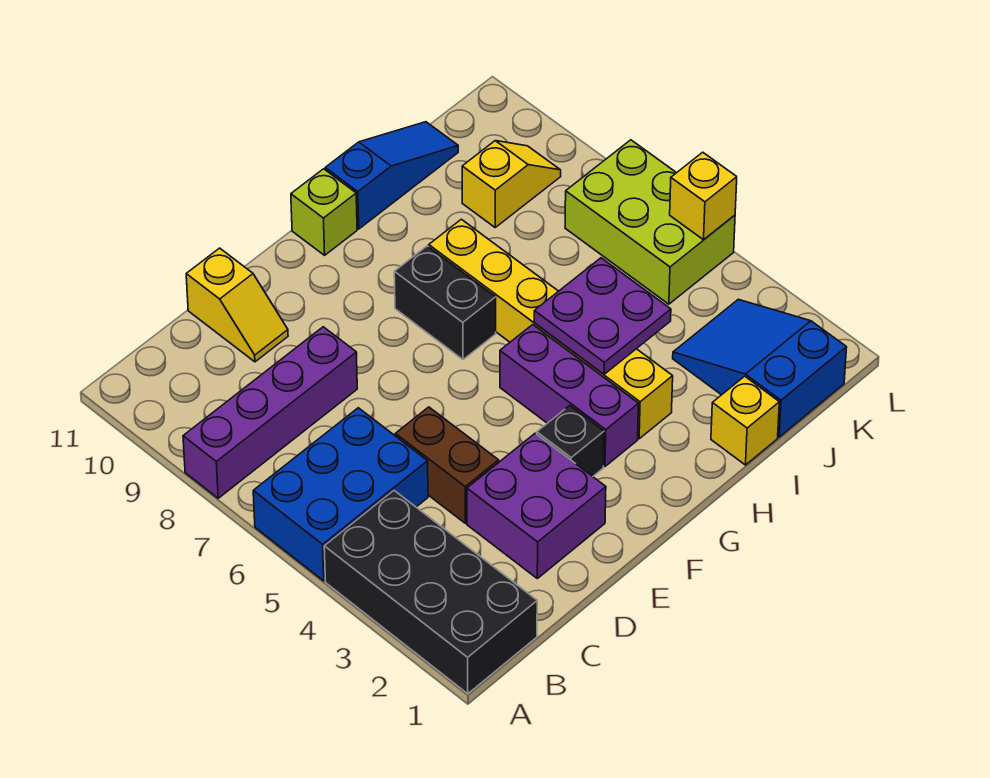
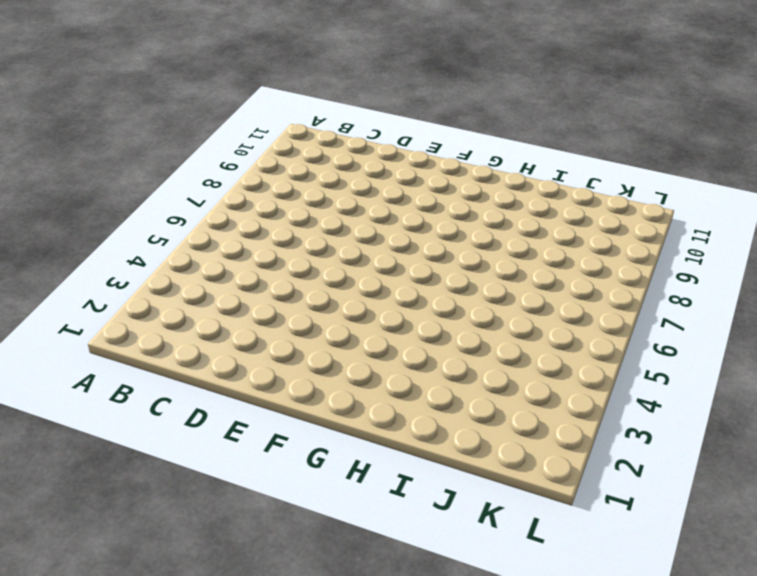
none -> black brick A1:B4 level 1
none -> blue brick A5:C6 level 1
none -> purple brick A8:D8 level 1

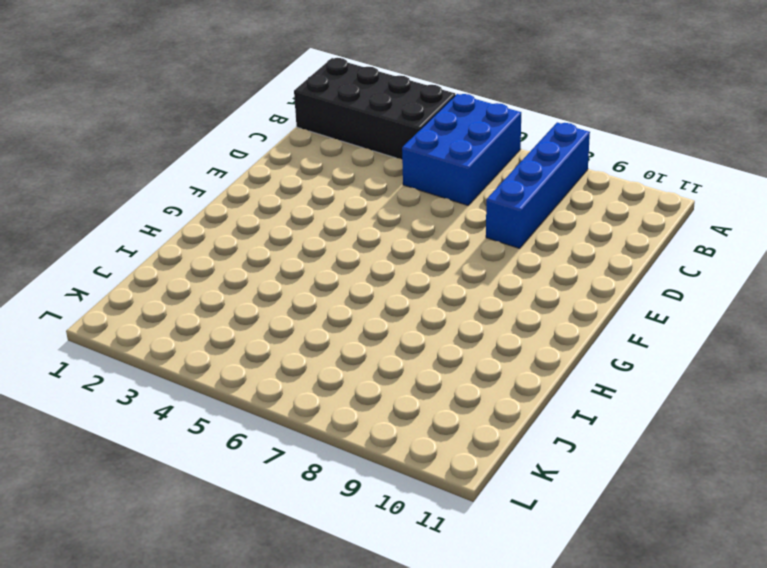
blue brick A8:D8 level 1 -> purple brick A8:D8 level 1
none -> purple brick D2:E3 level 1
none -> brown brick D4:D5 level 1
none -> yellow slope D10:D11 level 1 top 11

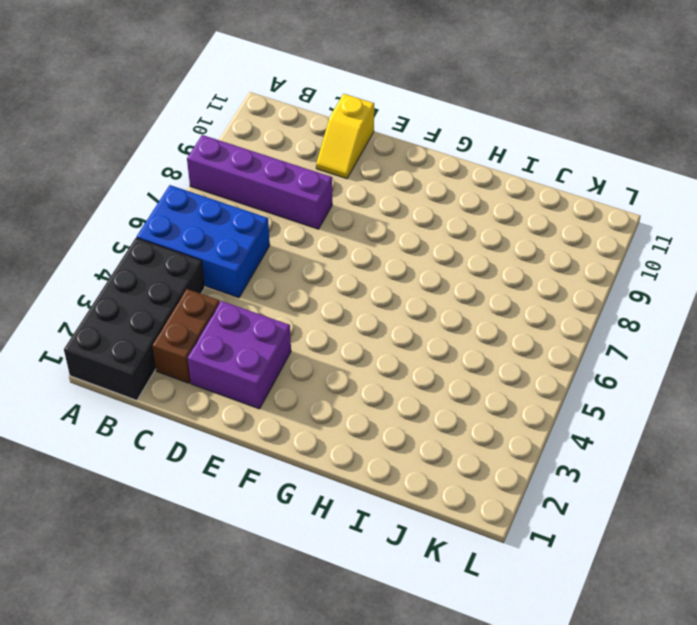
brown brick C2:C3 level 1 -> brown brick D4:D5 level 1
none -> black brick F3 level 1
none -> purple brick G3:G5 level 1
none -> black brick G7:G8 level 1

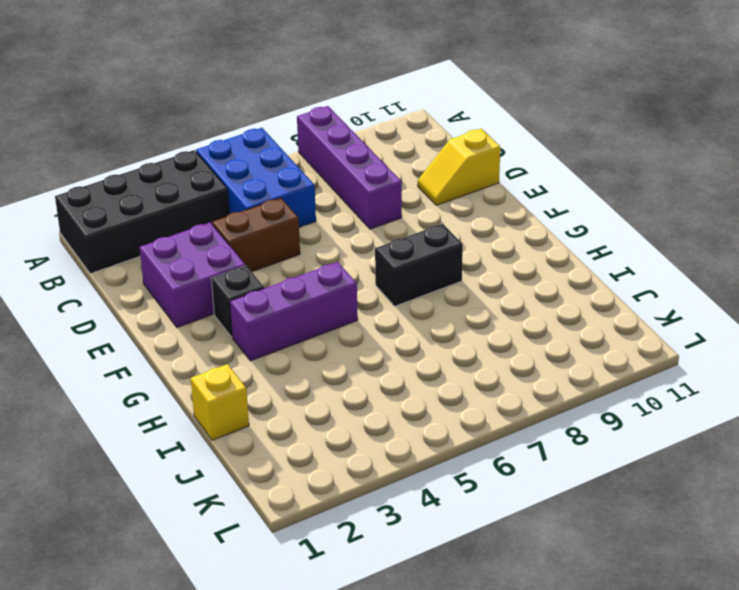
none -> lime brick G11 level 1
none -> yellow brick H3:H8 level 1
none -> blue slope H11:J11 level 1 top H

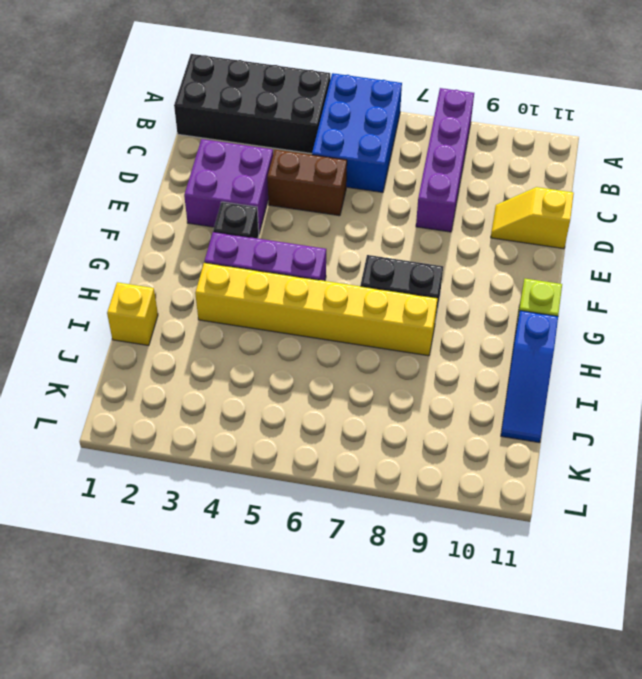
none -> blue slope J1:K3 level 1 top 1
none -> yellow slope J9:K9 level 1 top J
none -> lime brick K5:L7 level 1

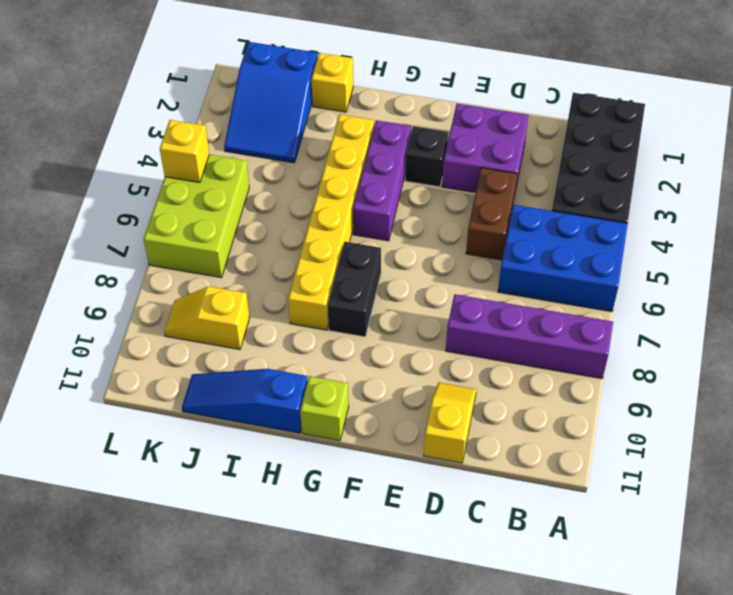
none -> purple plate H4:I5 level 2

